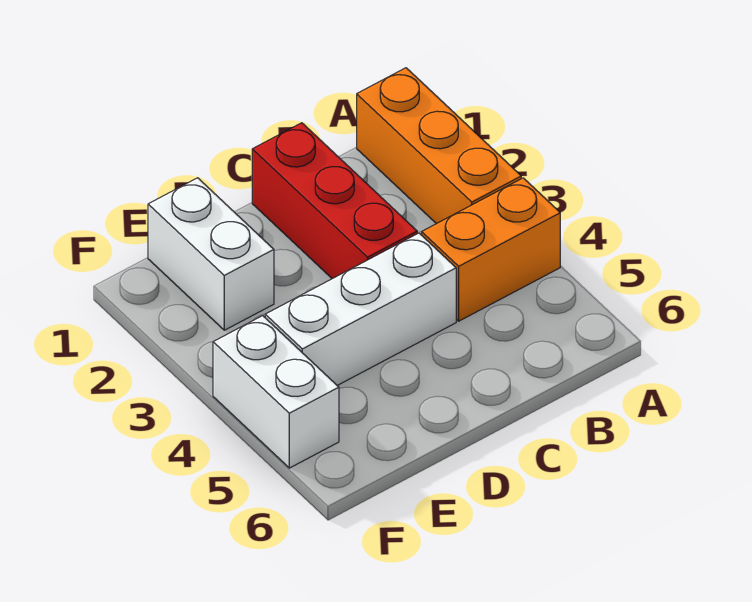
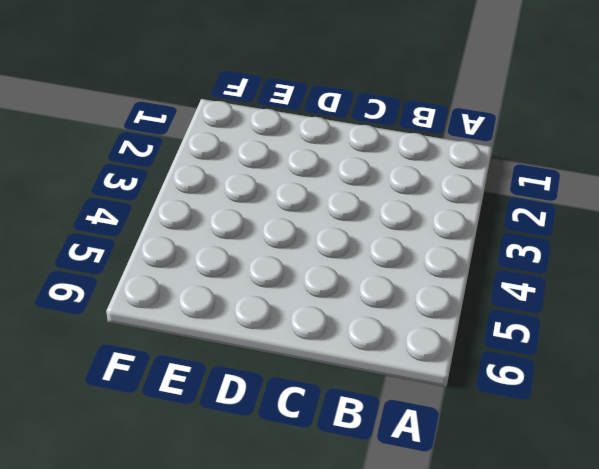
none -> orange brick A1:A3 level 1
none -> orange brick A4:B4 level 1

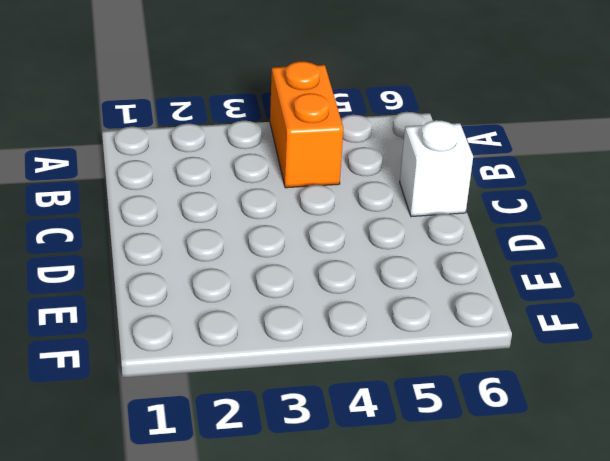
white brick C6 level 1 -> none
none -> orange brick A1:A3 level 1
none -> red brick C1:C3 level 1

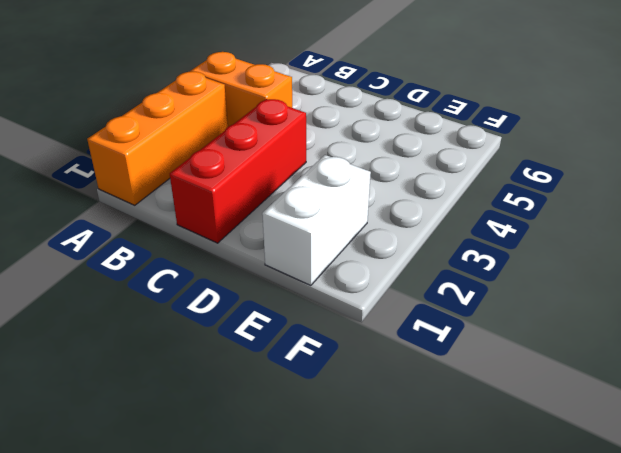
none -> white brick C4:E4 level 1
none -> white brick F4:F5 level 1

